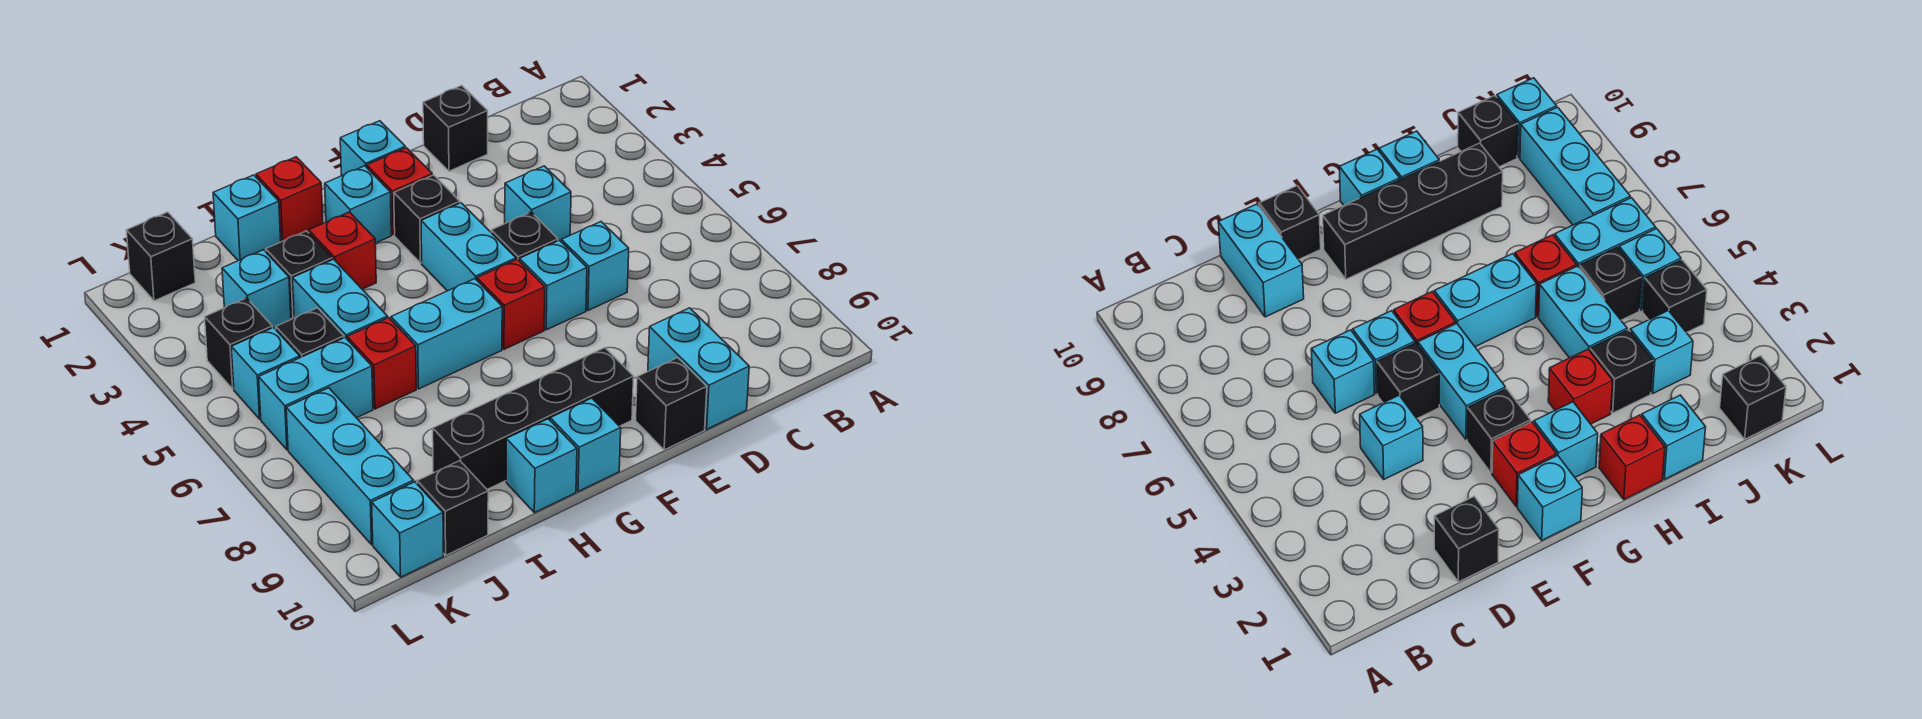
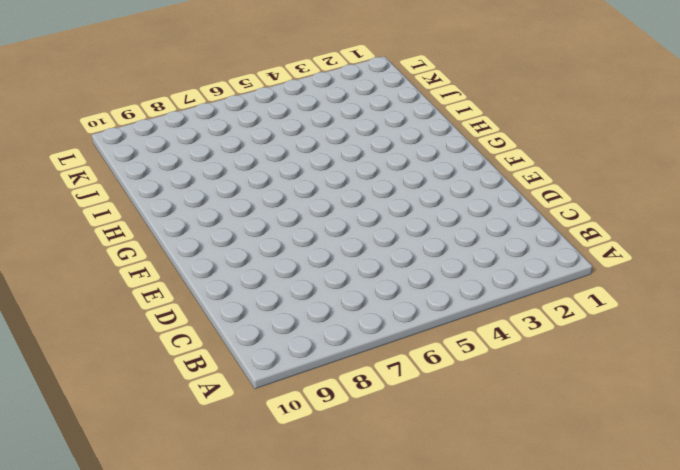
none -> black brick D1 level 1
none -> cyan brick D4 level 1
none -> cyan brick D6 level 1
none -> cyan brick D9:D10 level 1

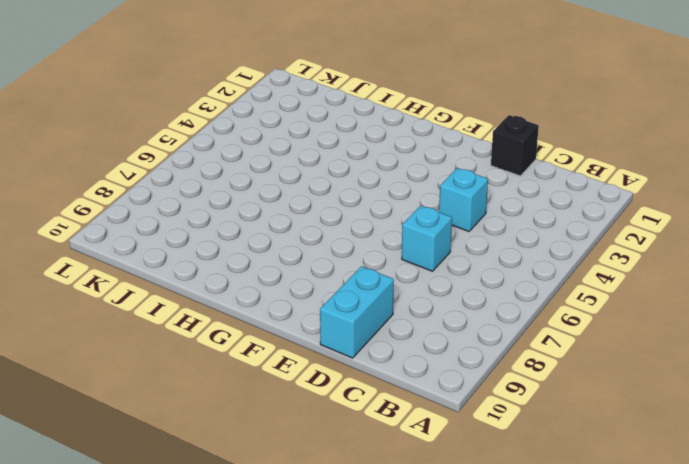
none -> black brick E5 level 1
none -> cyan brick E6 level 1
none -> black brick E10 level 1
none -> cyan brick F1 level 1

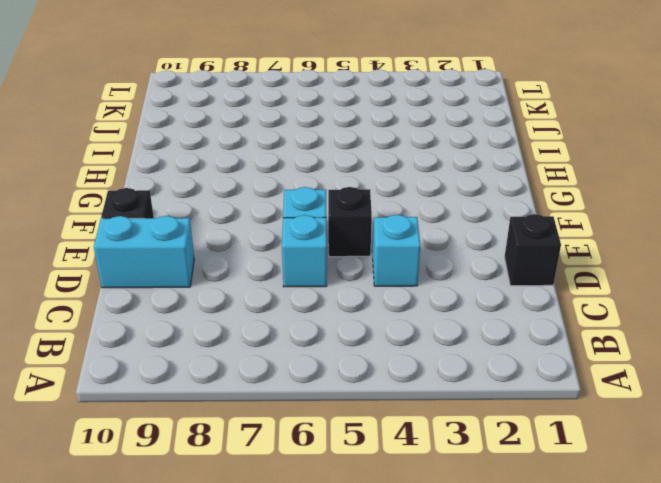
none -> cyan brick F1 level 1
none -> red brick F2 level 1
none -> black brick F3 level 1
none -> cyan brick F4:F5 level 1

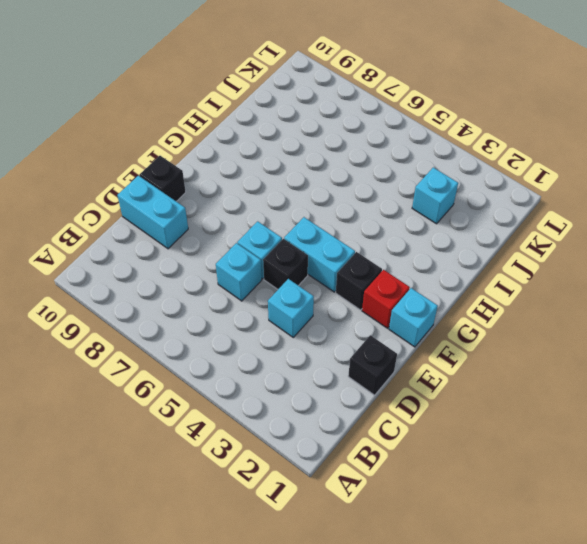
none -> red brick F6 level 1
none -> black brick F9:I9 level 1
none -> cyan brick G2 level 1
none -> cyan brick G6:H6 level 1

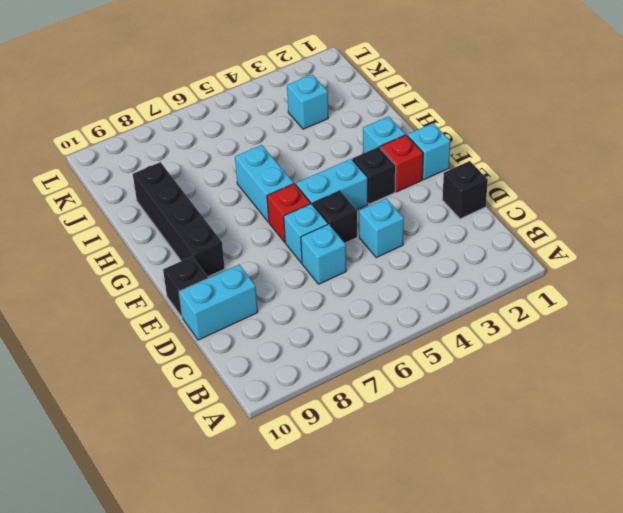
none -> cyan brick G10 level 1
none -> red brick H1 level 1
none -> red brick H3 level 1
none -> cyan brick H10 level 1

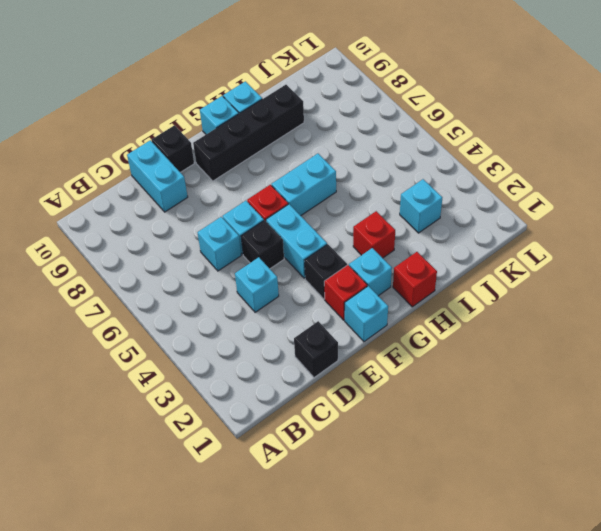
none -> cyan brick I1 level 1
none -> black brick I3 level 1
none -> cyan brick I4:I5 level 1
none -> red brick I6 level 1

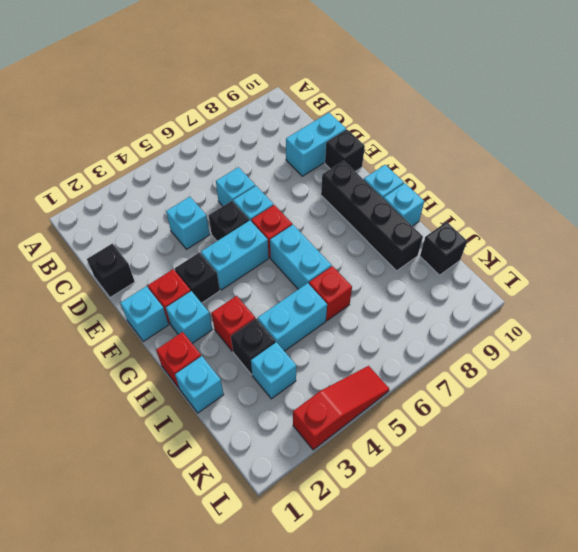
red slope L3:L5 level 1 top 3 -> none
none -> black brick J5 level 1
none -> cyan brick J6:K6 level 1
none -> black brick K1 level 1
none -> black brick K4 level 1

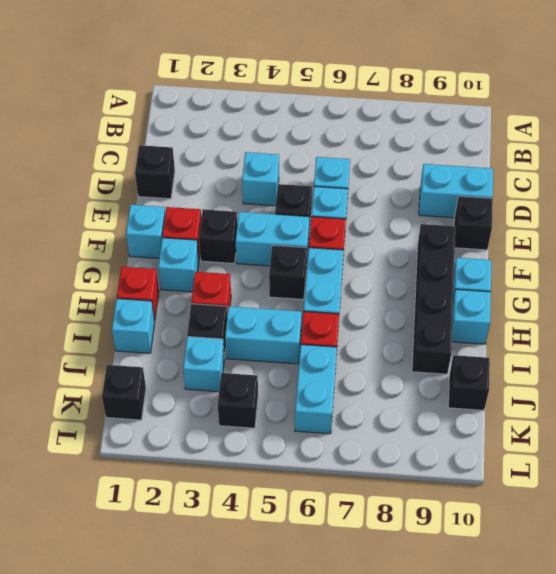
black brick G5 level 1 -> black brick J5 level 1
none -> cyan brick K5 level 1
none -> cyan brick K7:K9 level 1
none -> cyan brick K10 level 1

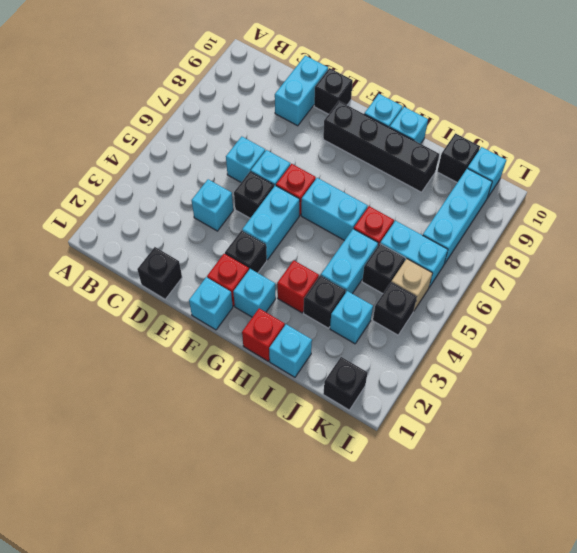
tan brick K5 level 1 -> cyan brick K5 level 1

